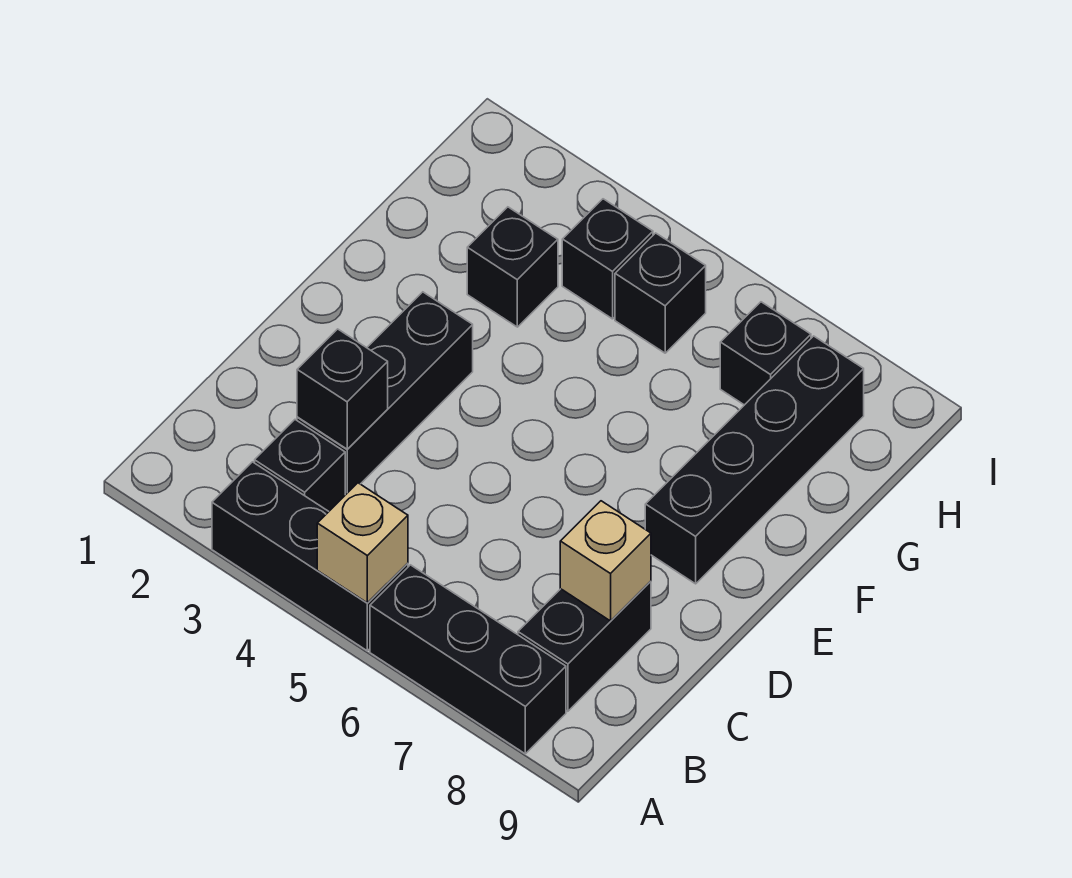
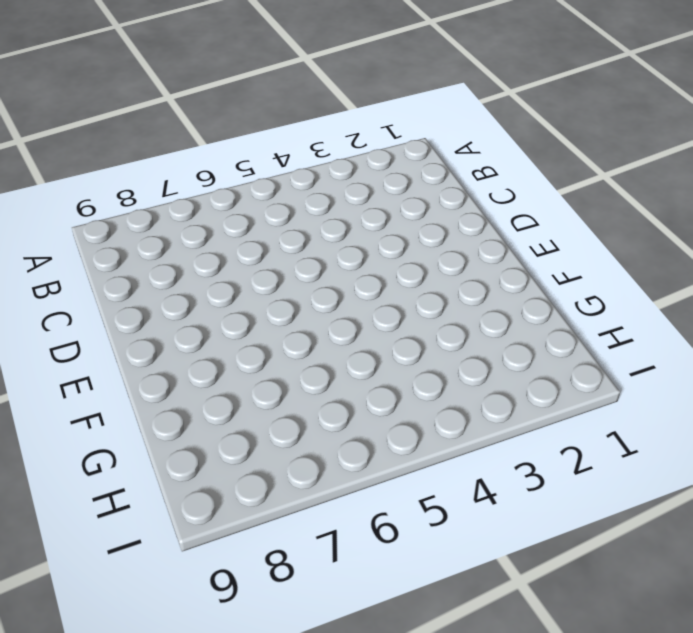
none -> black brick A3:A5 level 1
none -> black brick A6:A8 level 1
none -> black brick B3 level 1

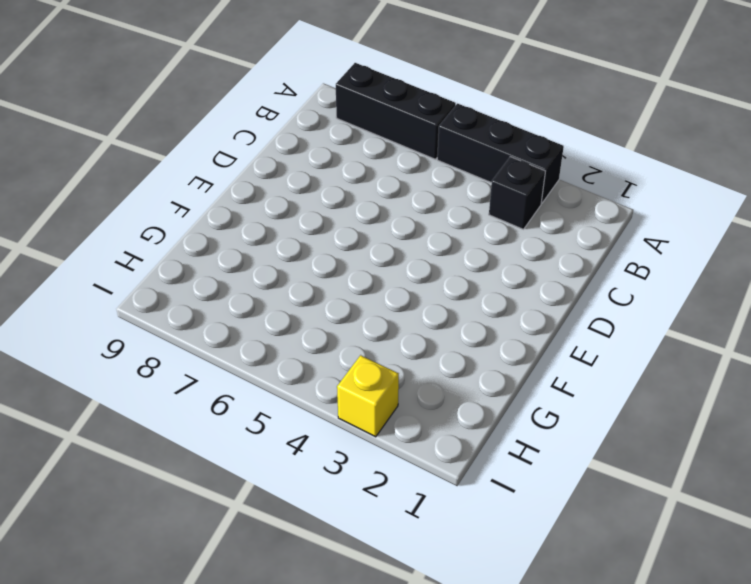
yellow brick I3 level 1 -> none
none -> black brick B8:C8 level 1
none -> black brick C3:E3 level 1
none -> black brick E8:H8 level 1

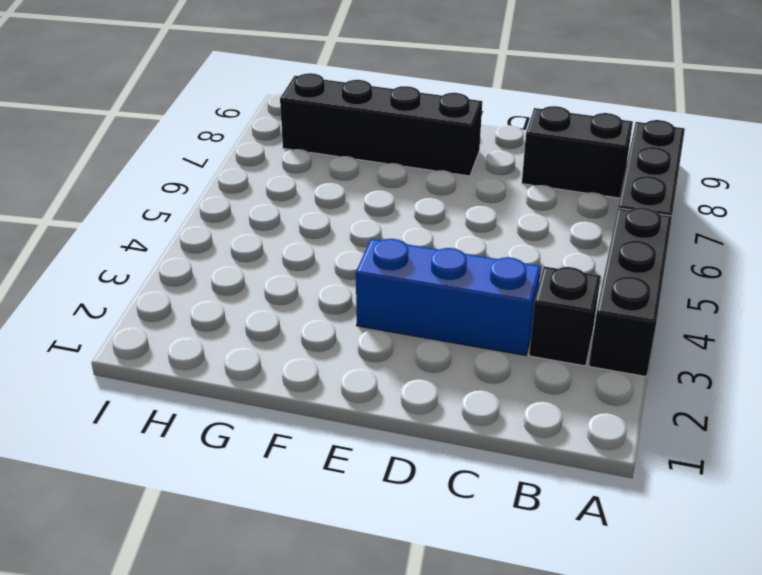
blue brick C3:E3 level 1 -> black brick C3:E3 level 1
none -> black brick G3 level 1
none -> black brick H4 level 1
none -> black brick H5 level 1

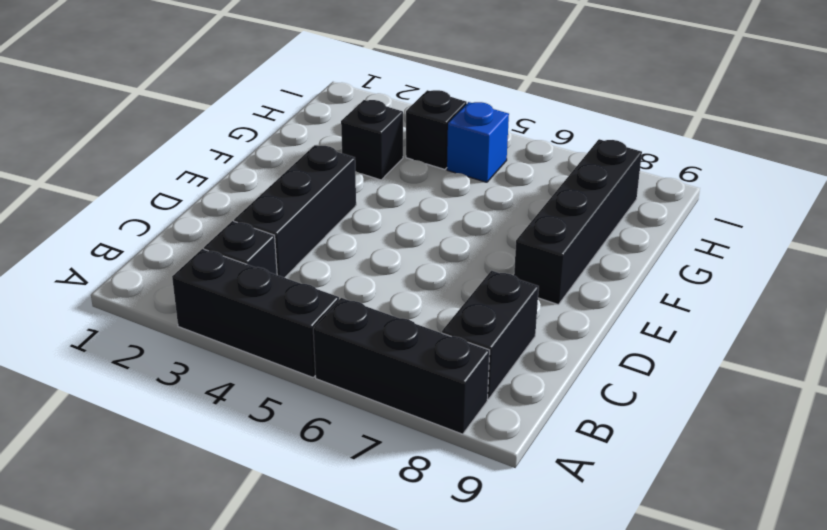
blue brick H5 level 1 -> black brick H5 level 1
none -> black brick H7 level 1
none -> tan brick A5 level 2
none -> black brick C3 level 2

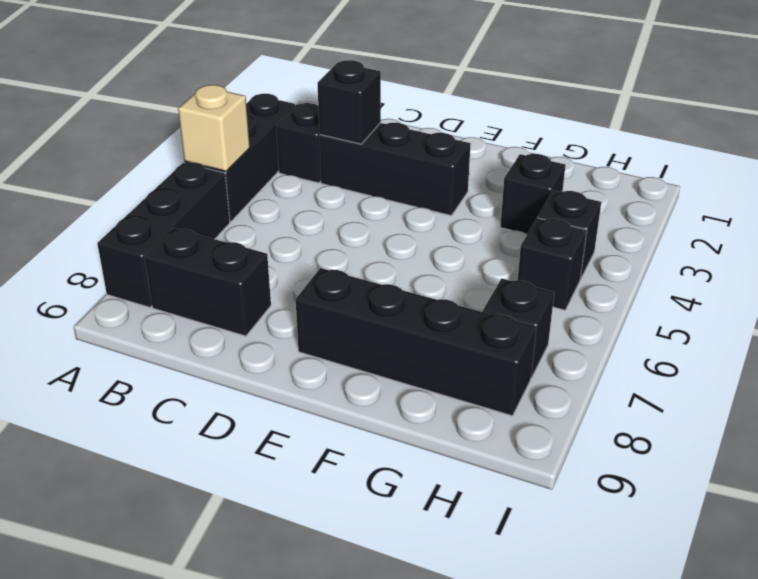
none -> tan brick C8 level 2

